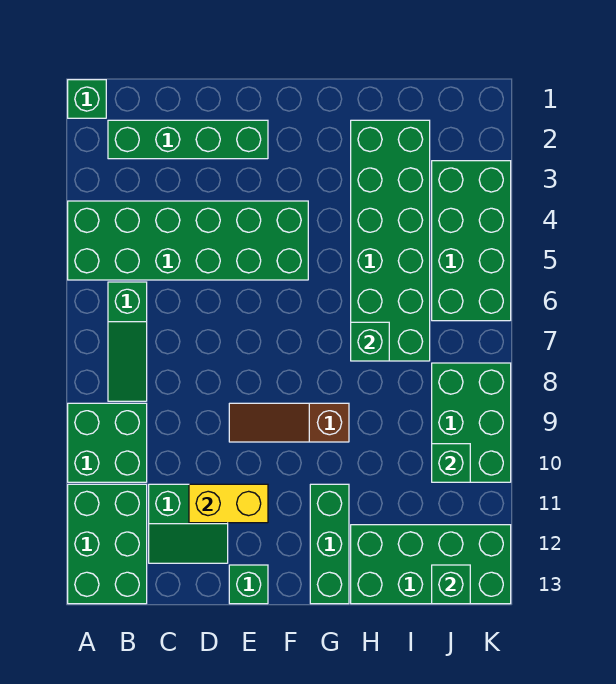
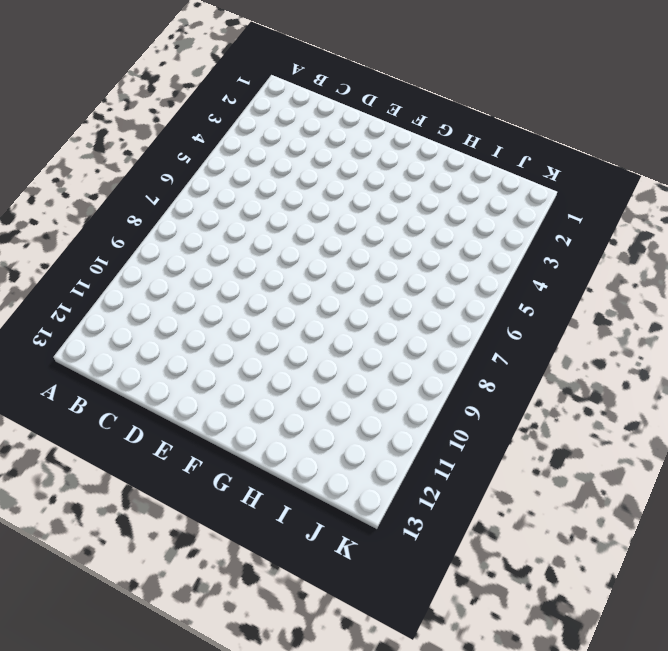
none -> green brick A1 level 1
none -> green brick A4:F5 level 1
none -> green brick A9:B10 level 1

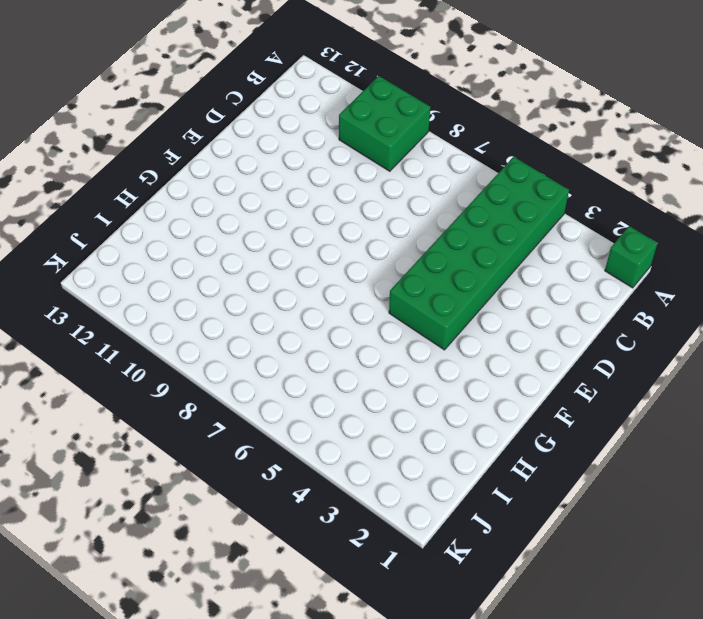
none -> green brick A11:B13 level 1
none -> green brick B2:E2 level 1
none -> green slope B6:B8 level 1 top 6

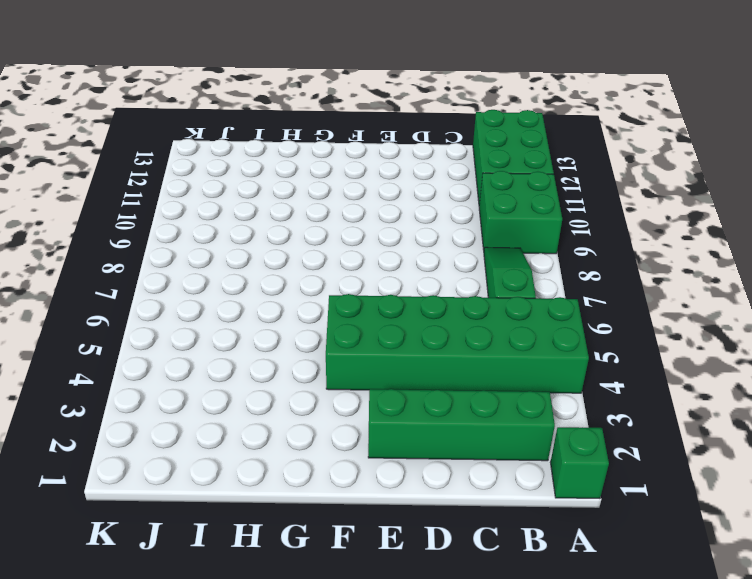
none -> green slope C11:D12 level 1 top 11
none -> brown slope E9:G9 level 1 top G
none -> green brick E13 level 1

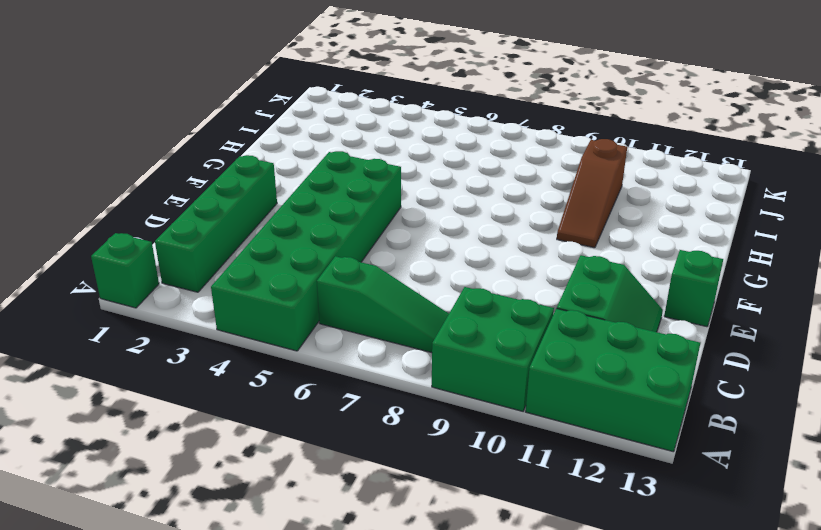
brown slope G10:I10 level 1 top I -> brown slope E9:G9 level 1 top G
none -> green brick G11:G13 level 1
none -> green brick H2:I7 level 1
none -> green brick H12:K13 level 1

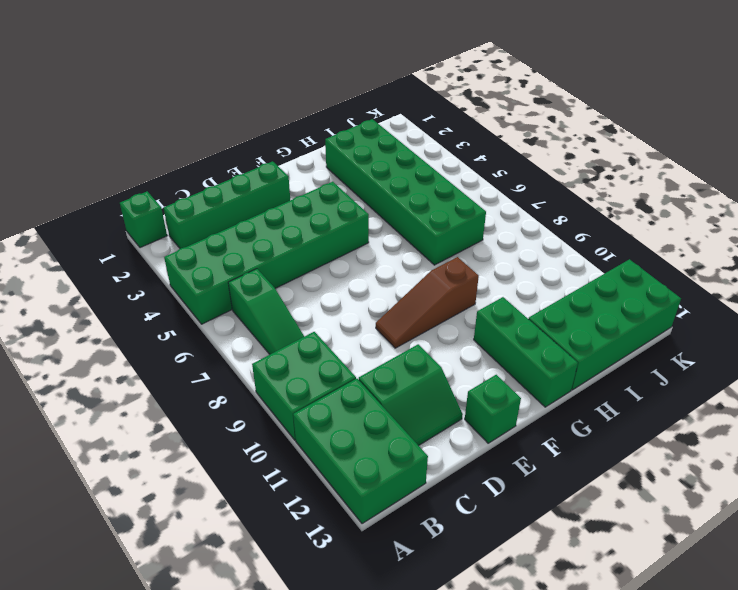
none -> green brick J3:K6 level 1
none -> green brick J8:K10 level 1
none -> yellow brick D11:E11 level 2

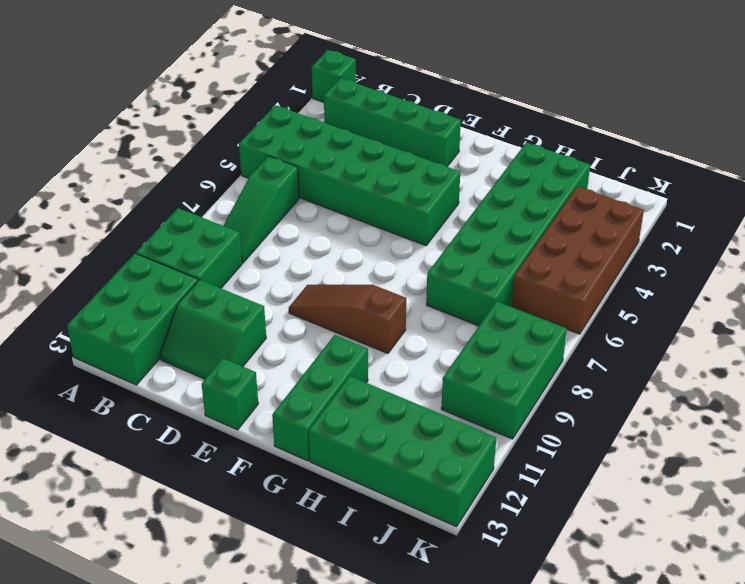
brown brick J3:K6 level 1 -> green brick J3:K6 level 1
none -> yellow brick D11:E11 level 2
none -> green brick H7 level 2
none -> green brick J10 level 2

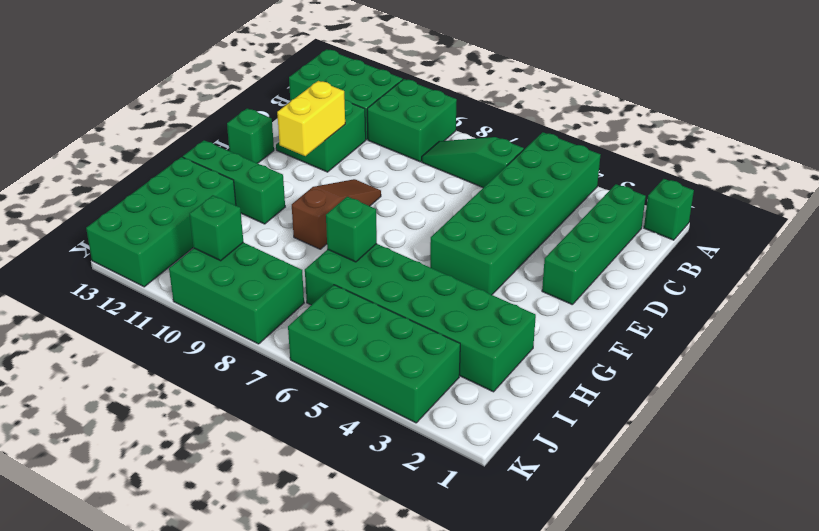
none -> green brick J13 level 2

